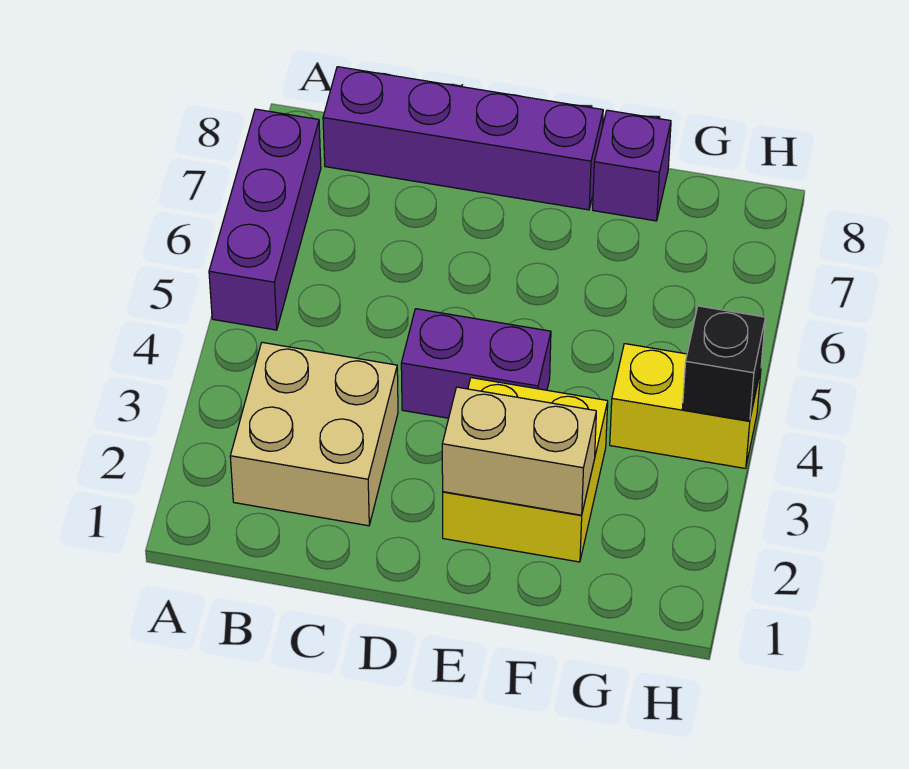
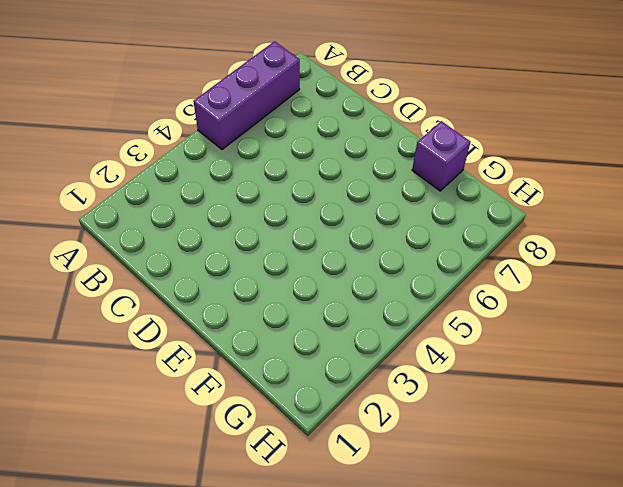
none -> tan brick B2:C3 level 1
none -> purple brick B8:E8 level 1

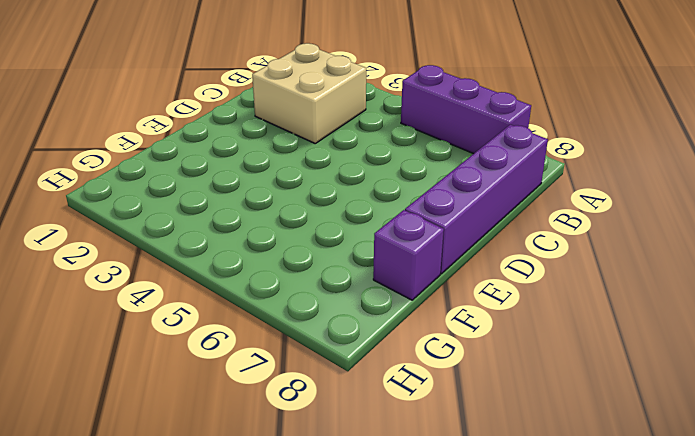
none -> purple brick D4:E4 level 1
none -> yellow brick E2:F3 level 1

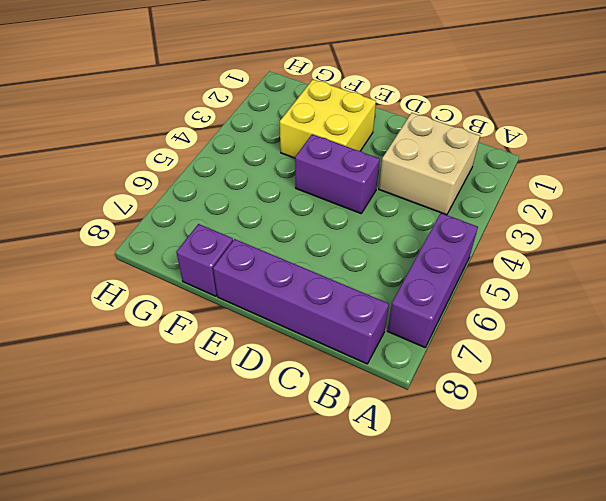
none -> yellow brick G4:H4 level 1
none -> tan brick E2:F2 level 2

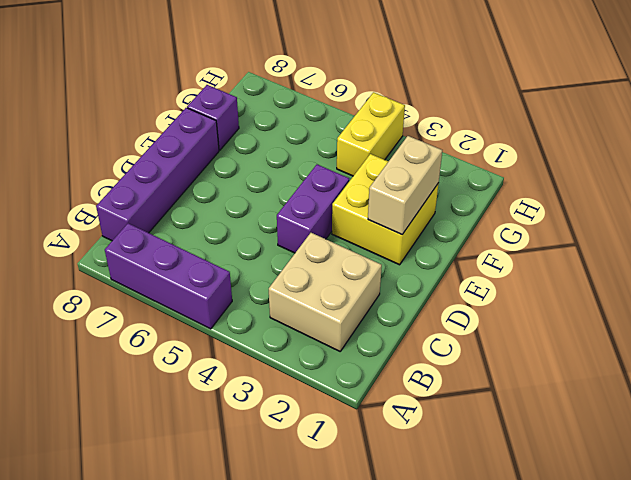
none -> black brick H4 level 2

